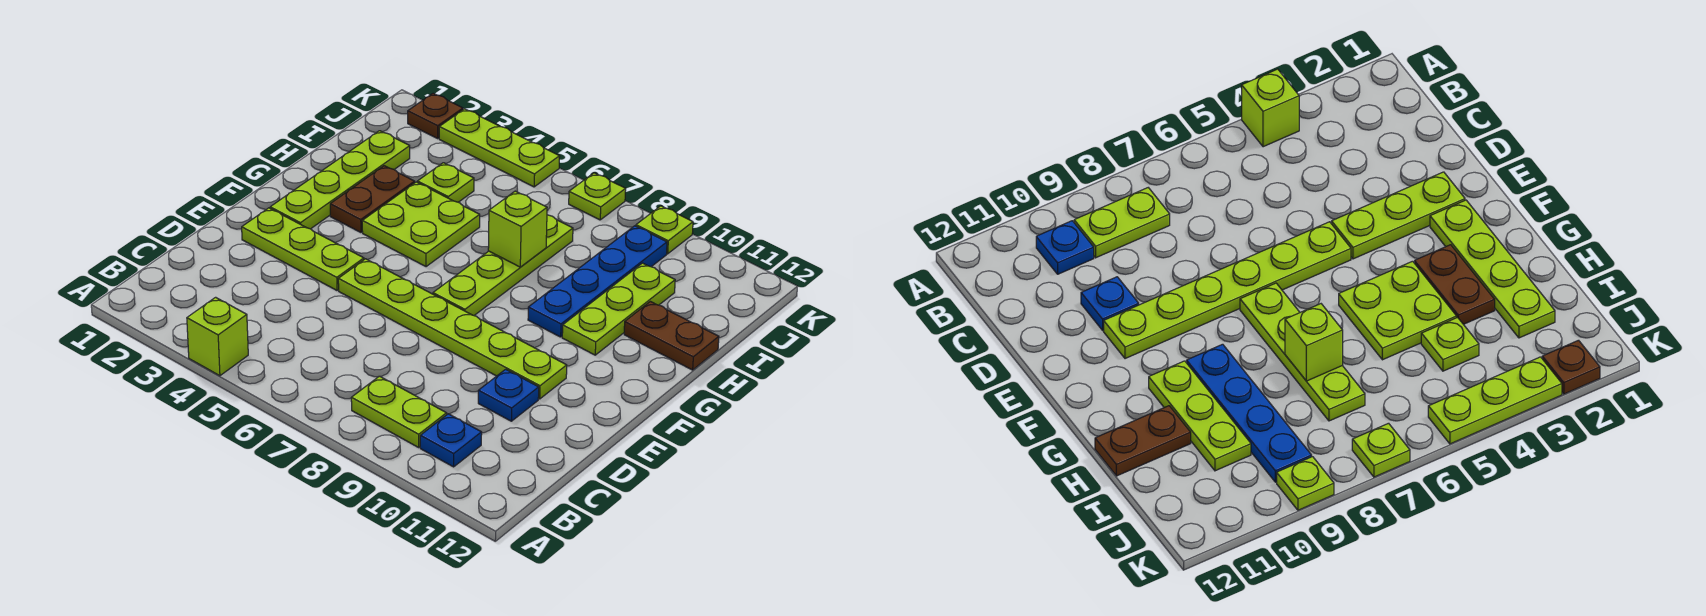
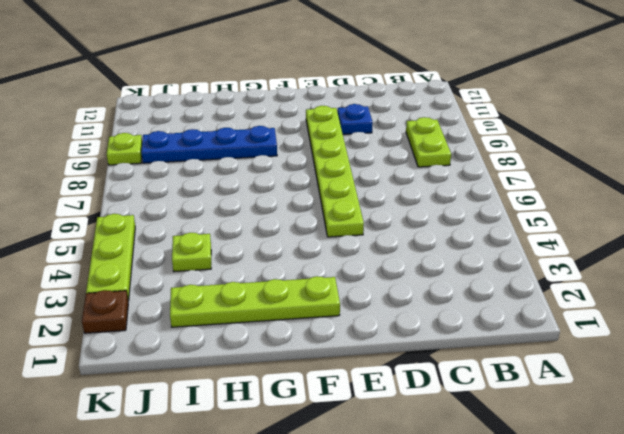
none -> lime brick A4 level 1
none -> blue plate B10 level 1
none -> lime plate E2:E4 level 1

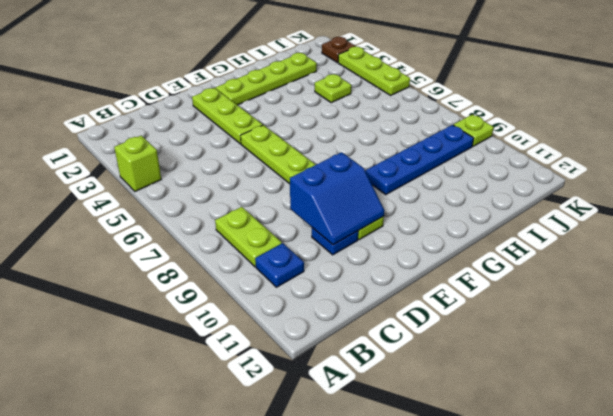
blue slope D9:E10 level 2 top 9 -> none
none -> lime plate F7:I7 level 1
none -> brown plate G3:H3 level 1
none -> lime plate G4:H5 level 1

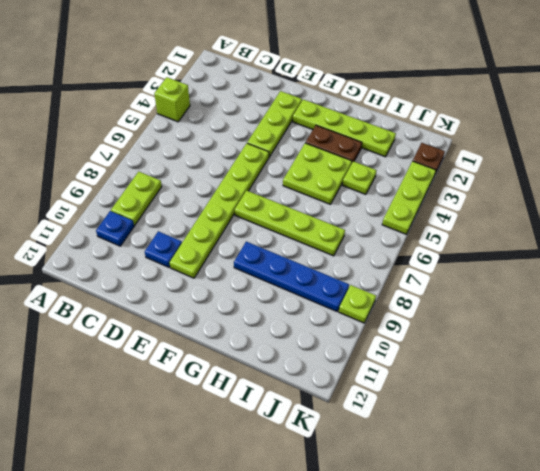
none -> lime plate G10:I10 level 1
none -> brown plate H11:H12 level 1
none -> lime plate K7 level 1

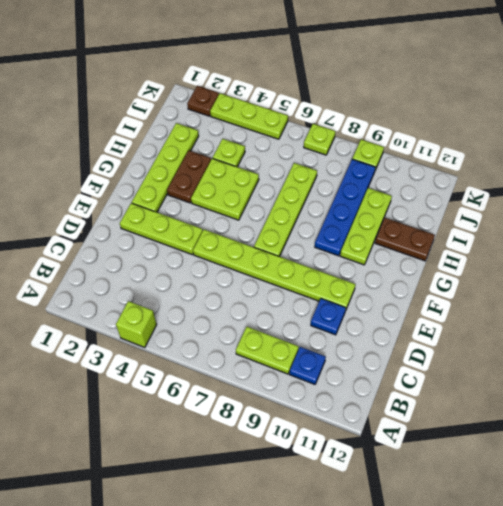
none -> lime brick H7 level 2

